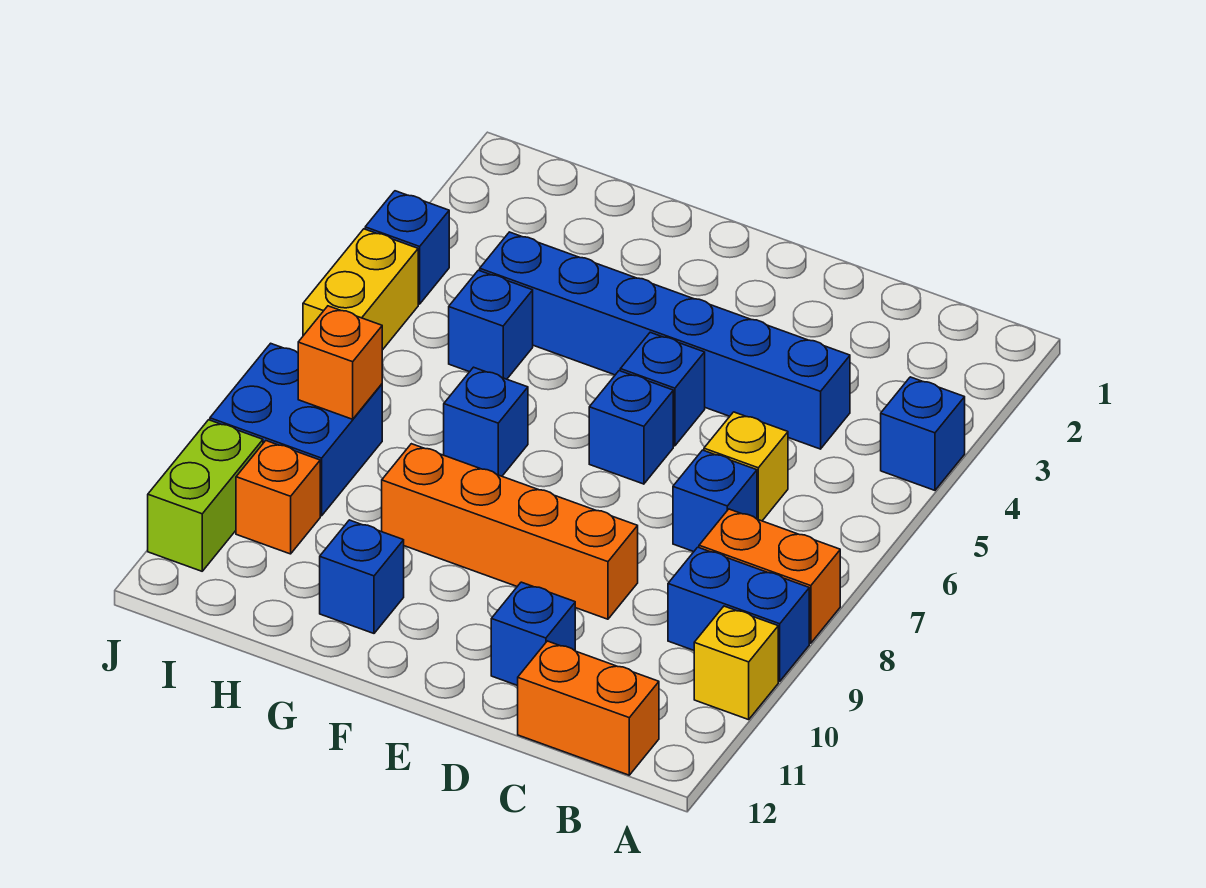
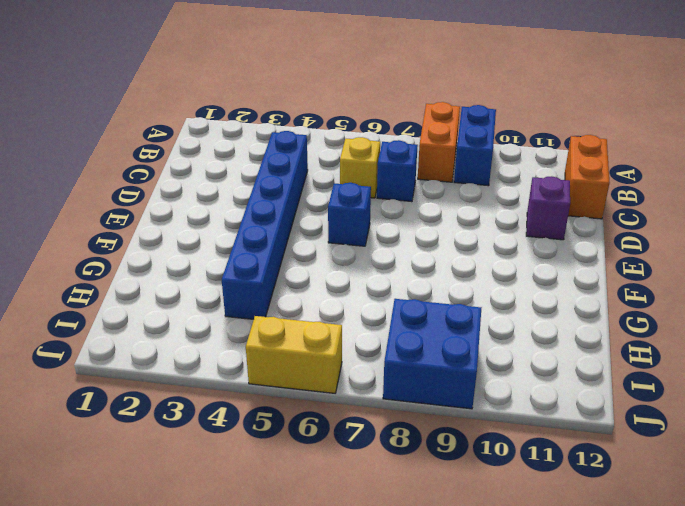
purple brick D11 level 1 -> blue brick D11 level 1
none -> blue brick A4 level 1
none -> yellow brick A10 level 1
none -> orange brick D9:G9 level 1

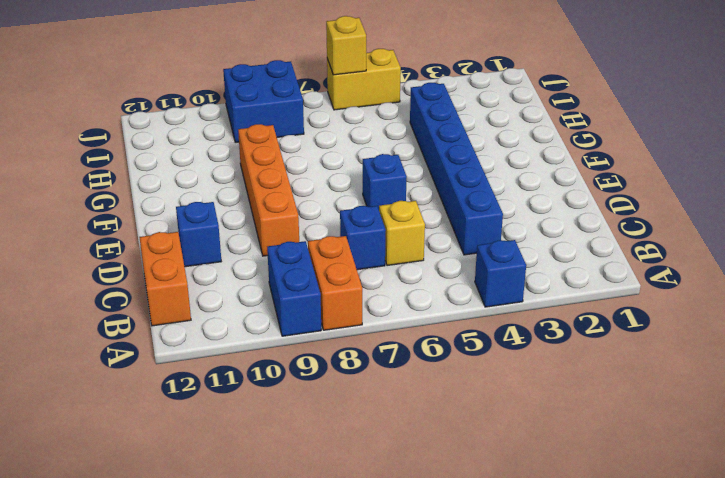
yellow brick J6 level 2 -> yellow brick A10 level 1
none -> blue brick E5 level 1
none -> blue brick G7 level 1
none -> blue brick G11 level 1

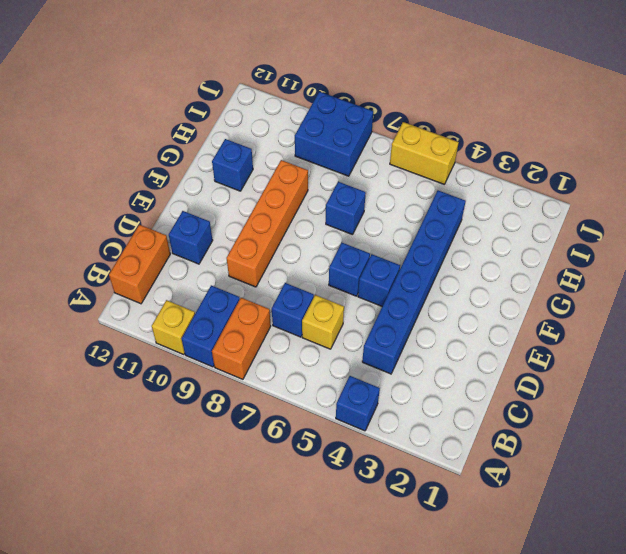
none -> blue brick H5 level 1
none -> orange brick I10 level 1
none -> blue brick J4 level 1

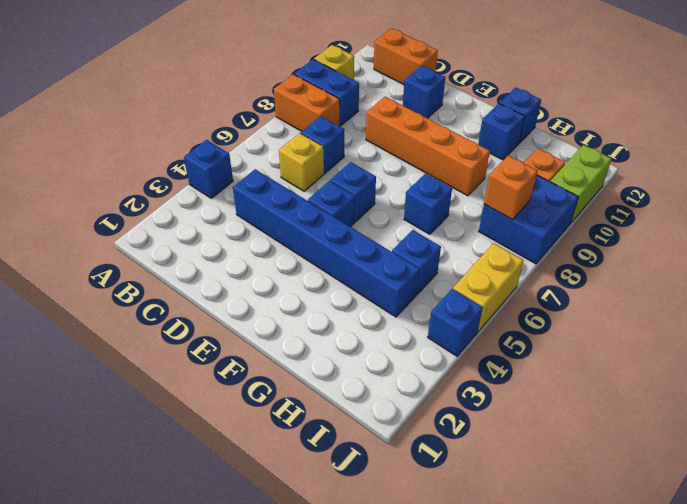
blue brick G12 level 1 -> none

